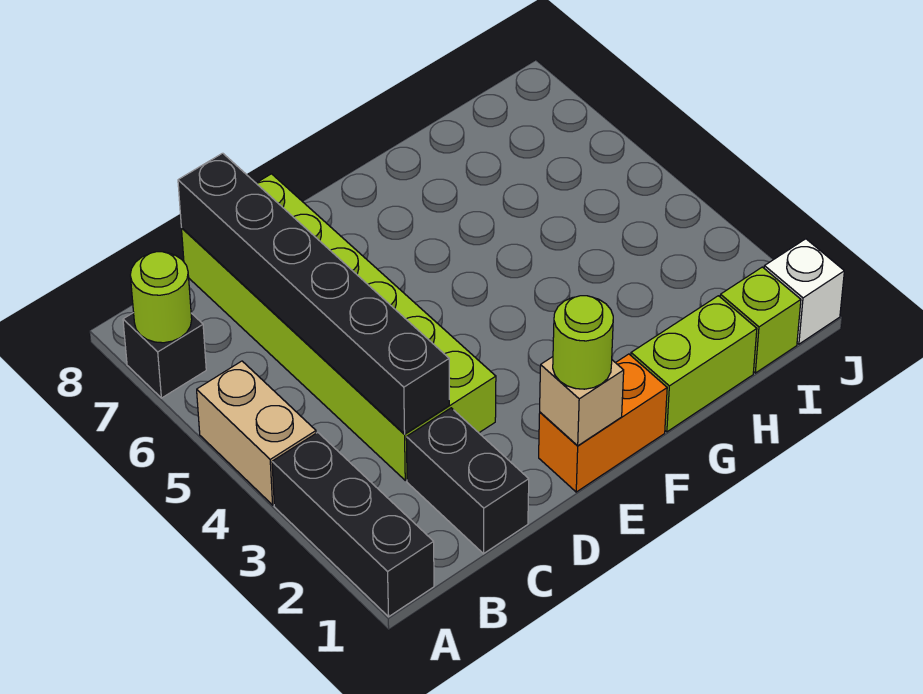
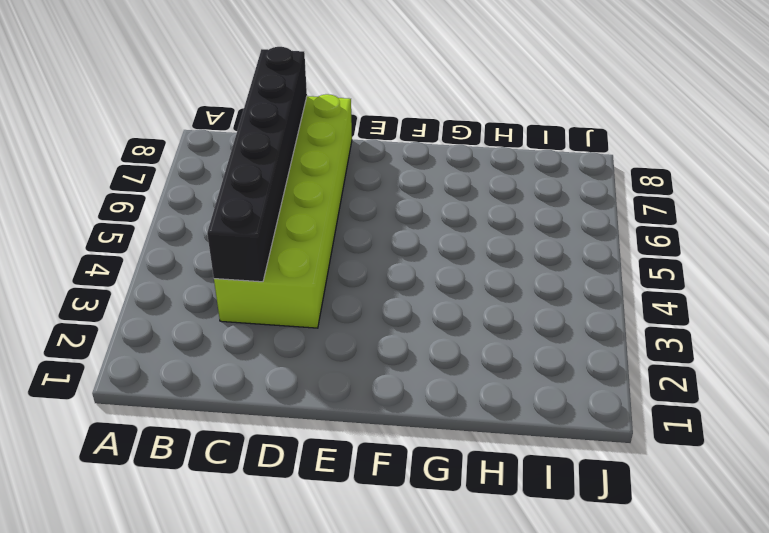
none -> black brick A1:A3 level 1
none -> tan brick A4:A5 level 1
none -> black brick A7 level 1

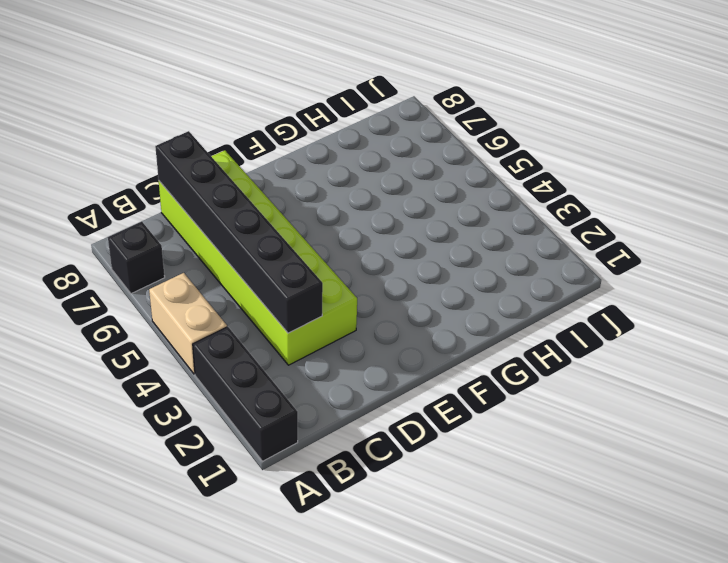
none -> black brick C1:C2 level 1
none -> orange brick E1:F1 level 1
none -> lime brick G1:H1 level 1

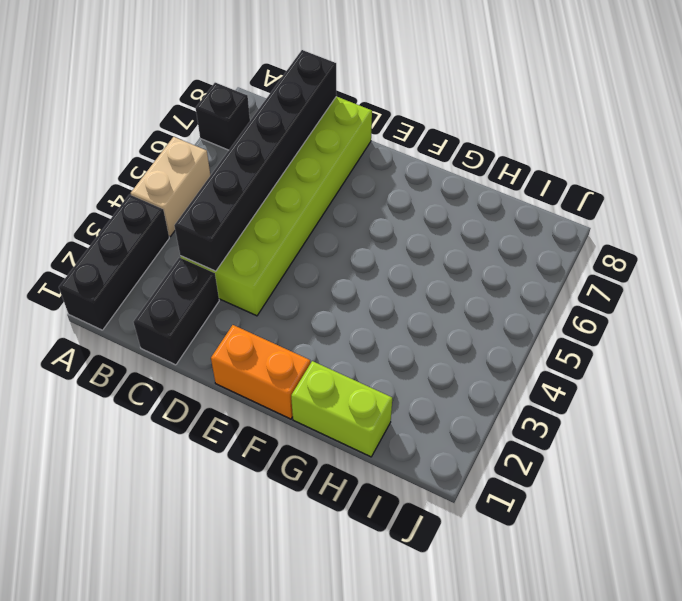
none -> lime brick I1 level 1
none -> white brick J1 level 1
none -> lime round brick A7 level 2

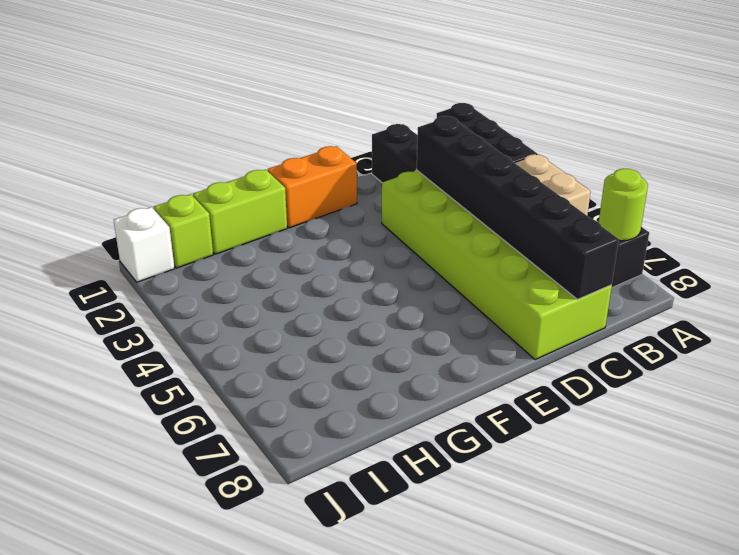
none -> tan brick E1 level 2
none -> lime round brick E1 level 3

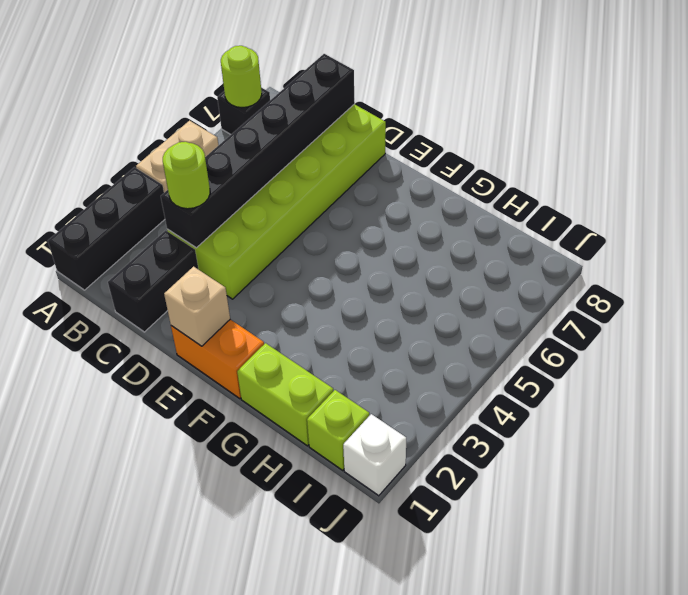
lime round brick C3 level 3 -> lime round brick E1 level 3

